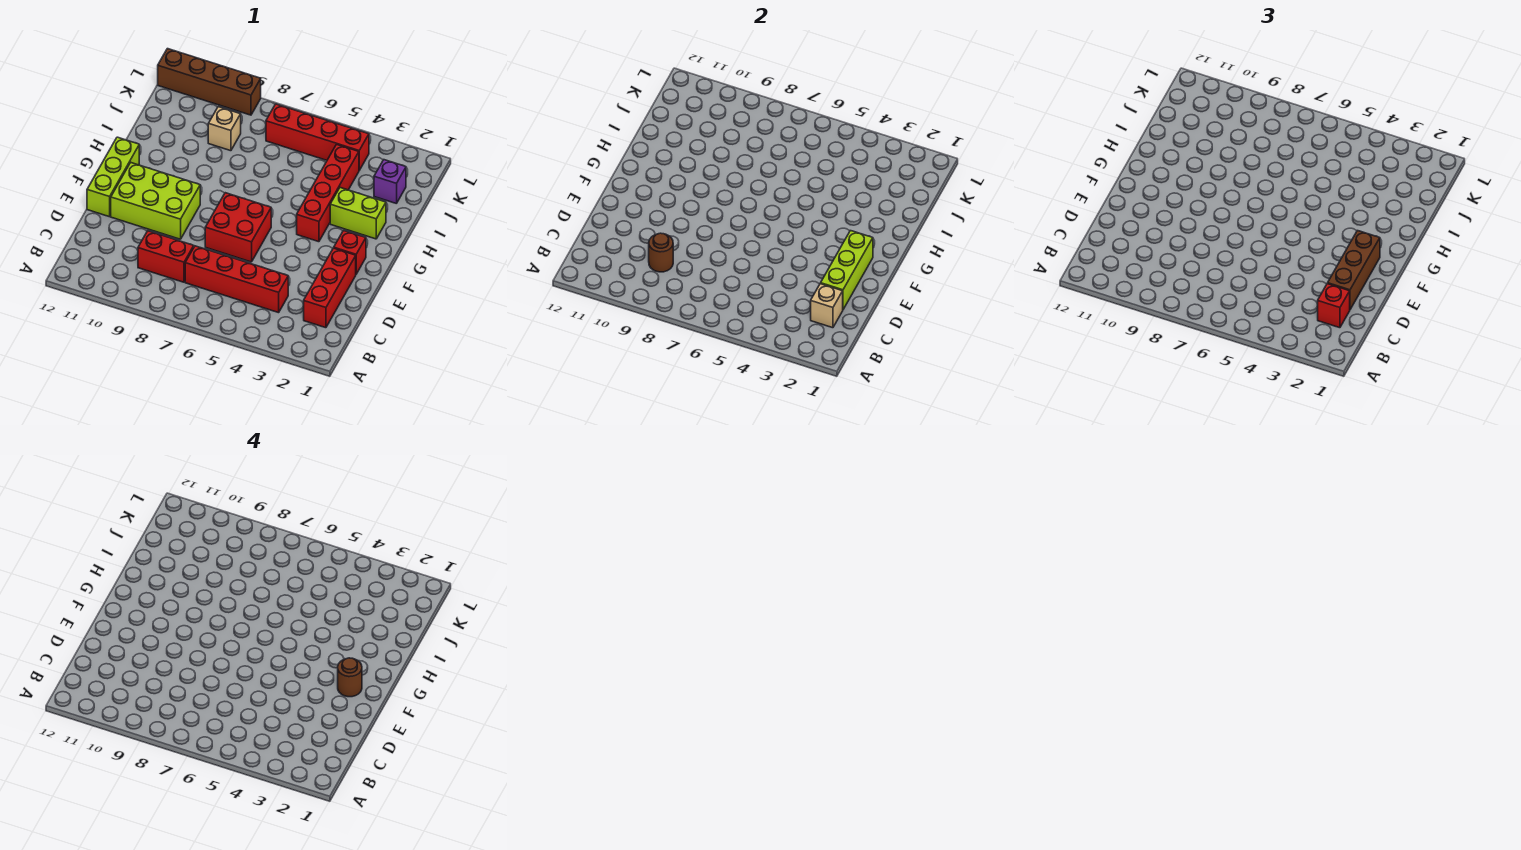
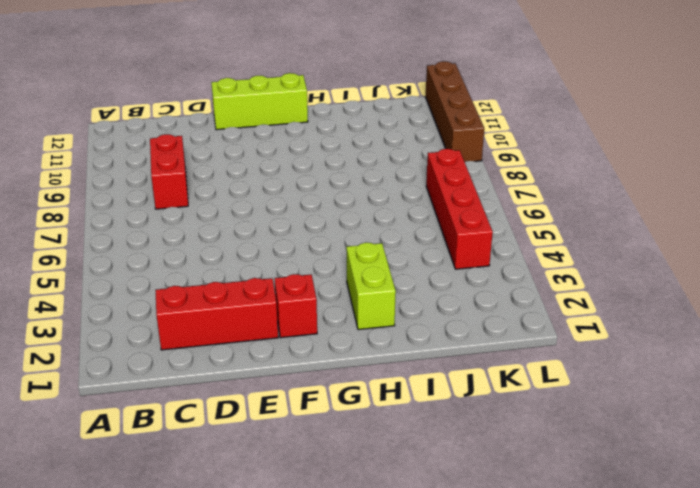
none -> red brick C4:C7 level 1
none -> red brick E6:F7 level 1
none -> lime brick E9:F11 level 1

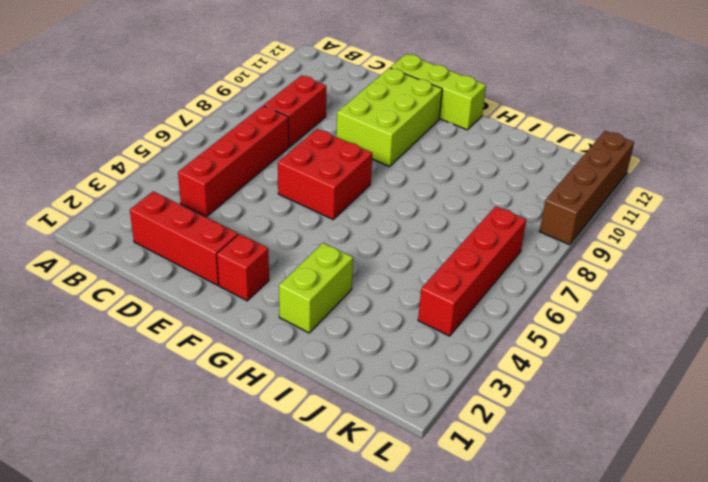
none -> red brick G4:J4 level 1
none -> purple brick J2 level 1
none -> tan brick J9 level 1

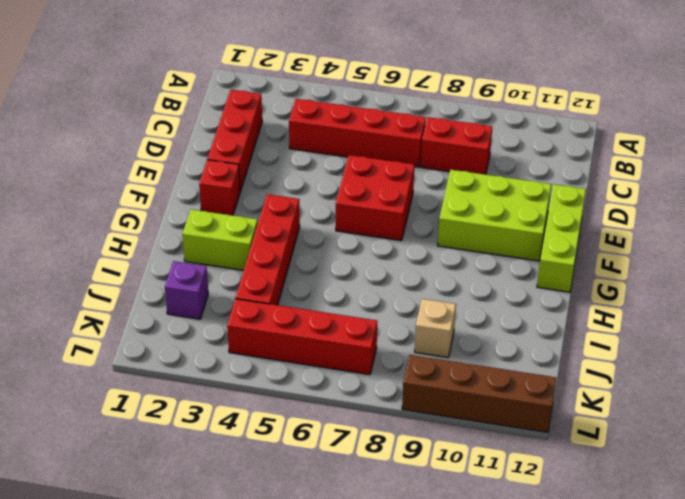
none -> tan brick C2 level 2
none -> brown round brick C9 level 2
none -> lime brick D2:F2 level 2

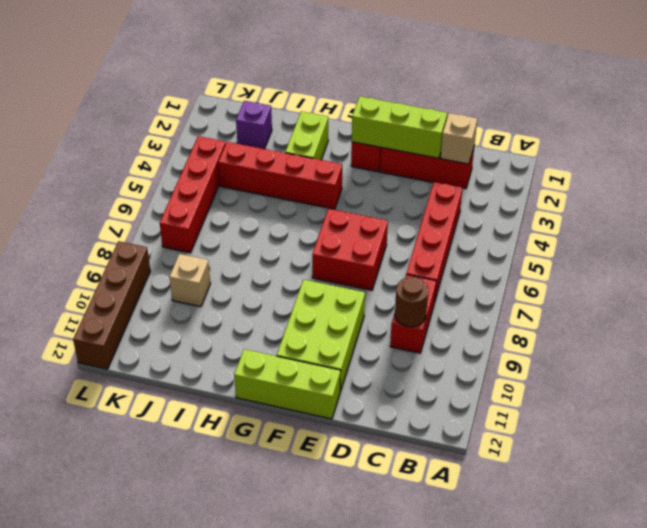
none -> red brick C2 level 3
none -> brown brick D2:F2 level 3
none -> brown round brick F2 level 4

